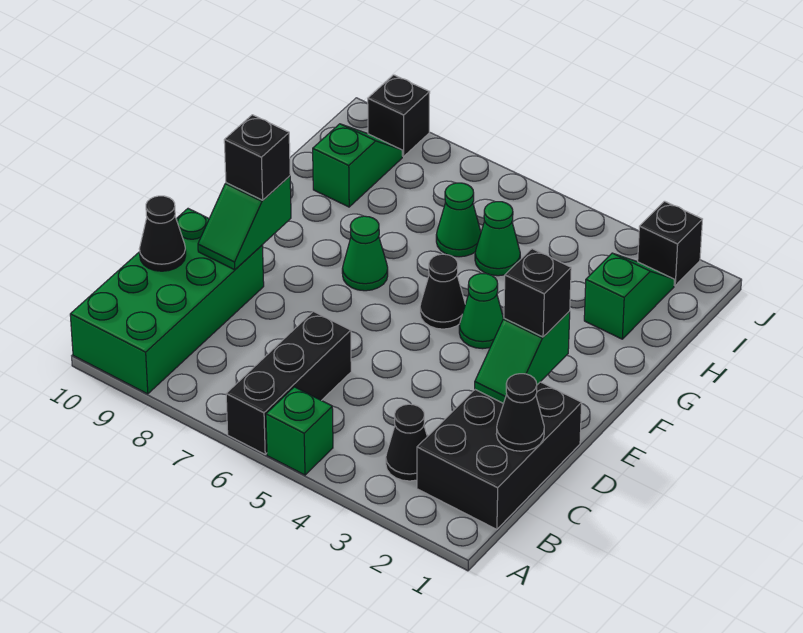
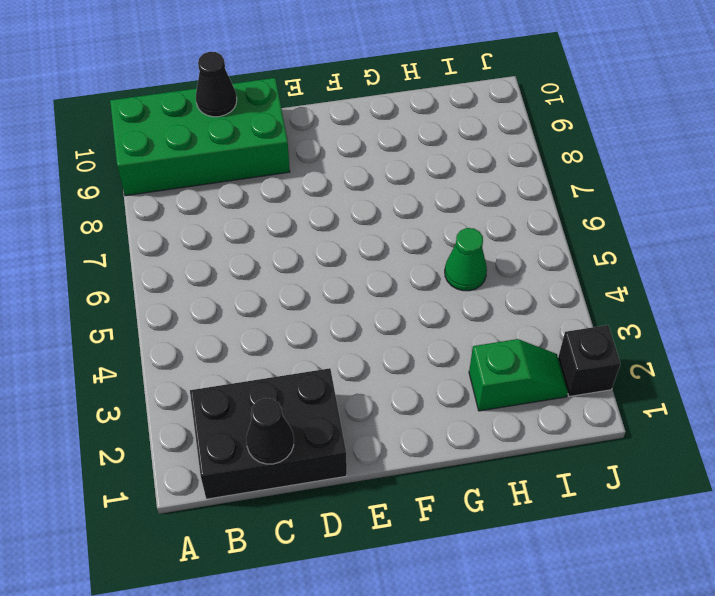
none -> green brick A5 level 1
none -> black brick A6:C6 level 1
none -> black cone B3 level 1

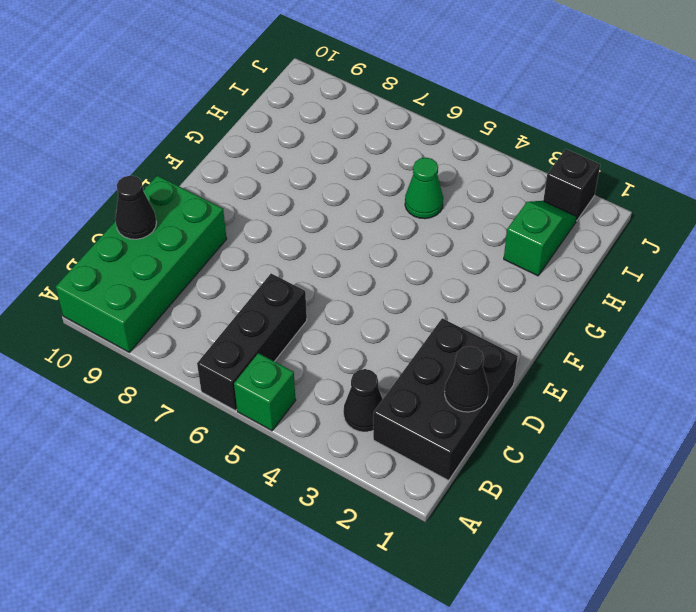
none -> green cone F4 level 1
none -> black cone F5 level 1
none -> green cone F7 level 1

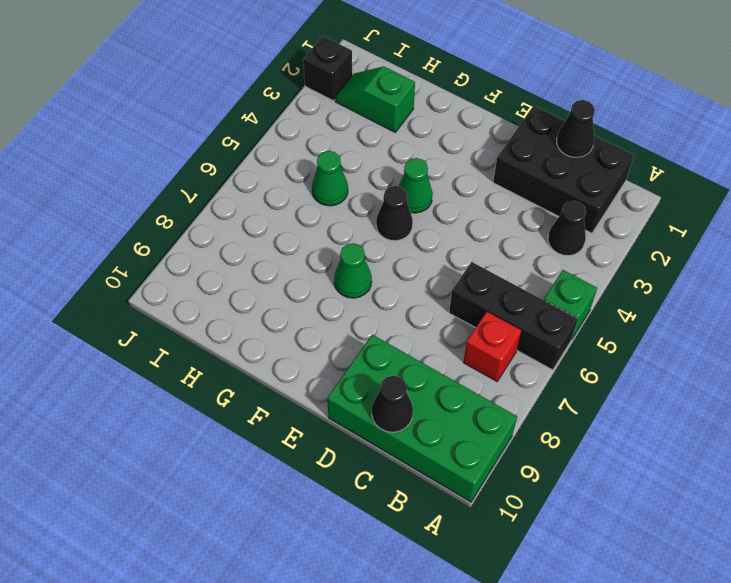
red brick B7 level 1 -> none
none -> green cone H6 level 1
none -> green slope H9:I9 level 1 top H
none -> black brick J9 level 1

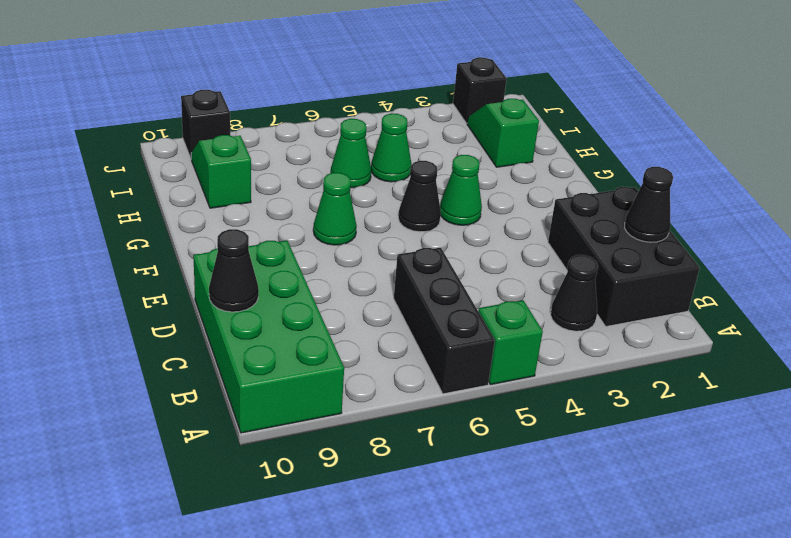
none -> green slope D2:E2 level 2 top E
none -> green slope D9:E9 level 2 top E
none -> black brick E2 level 3

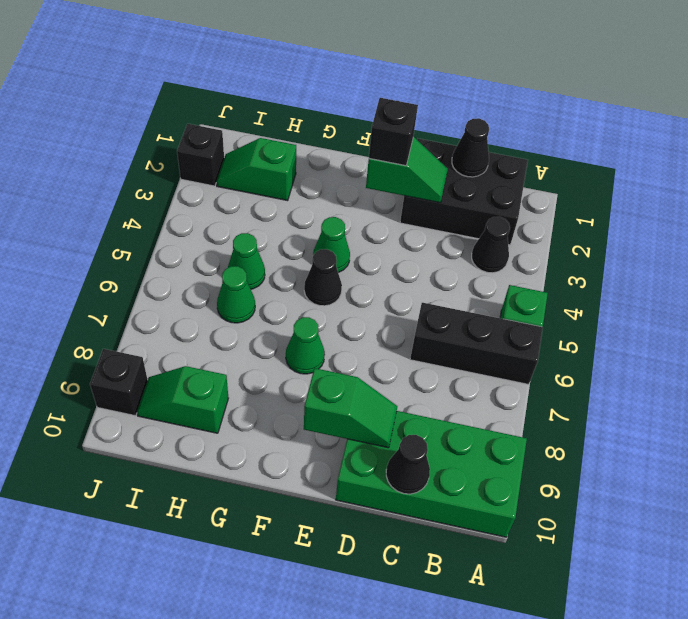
none -> black brick E9 level 3

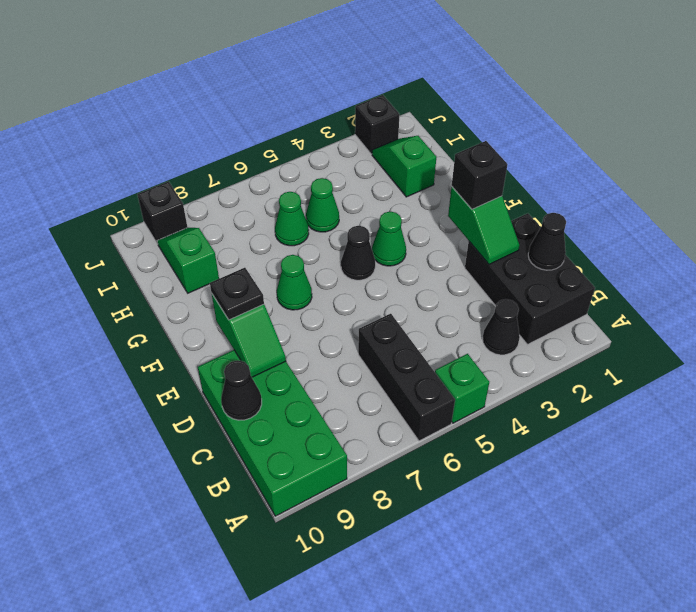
black plate E9 level 3 -> black brick E9 level 3

